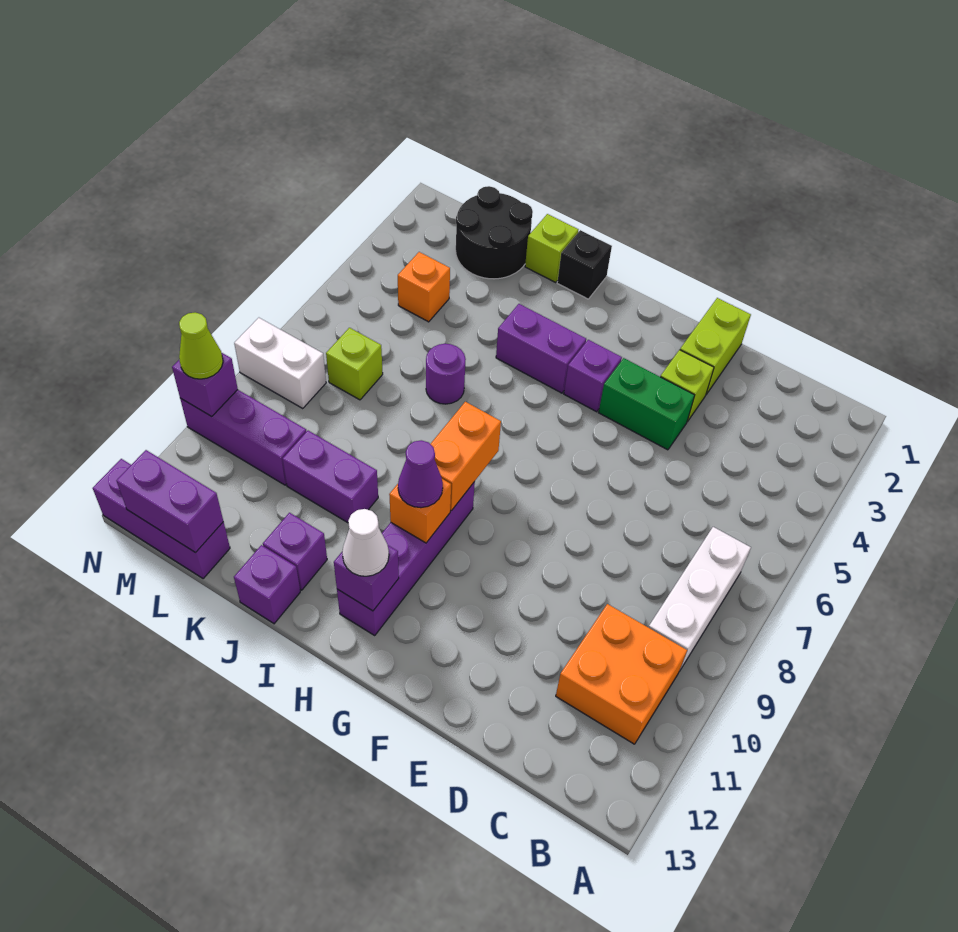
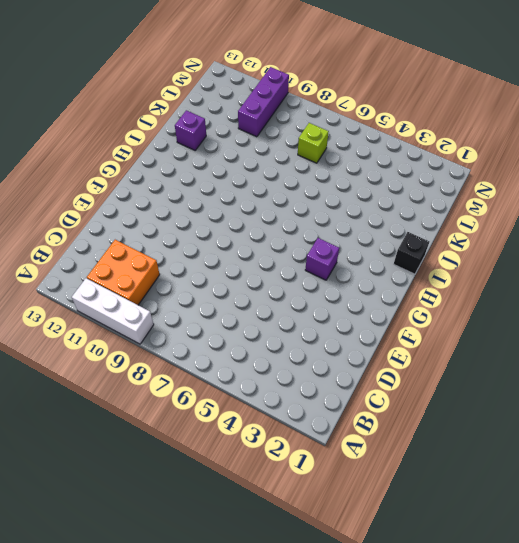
white brick A9:A11 level 1 -> white brick B7:B9 level 1
none -> lime brick E1:E2 level 1
none -> lime brick E3 level 1
none -> green brick E4:F4 level 1

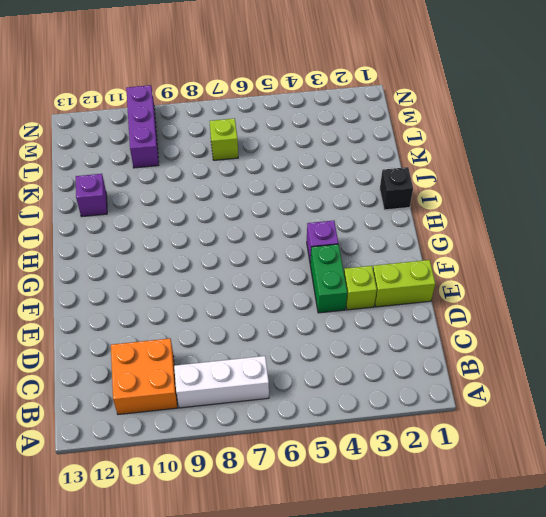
none -> purple brick H4:I4 level 1
none -> purple brick H9:H12 level 1
none -> lime brick J1 level 1

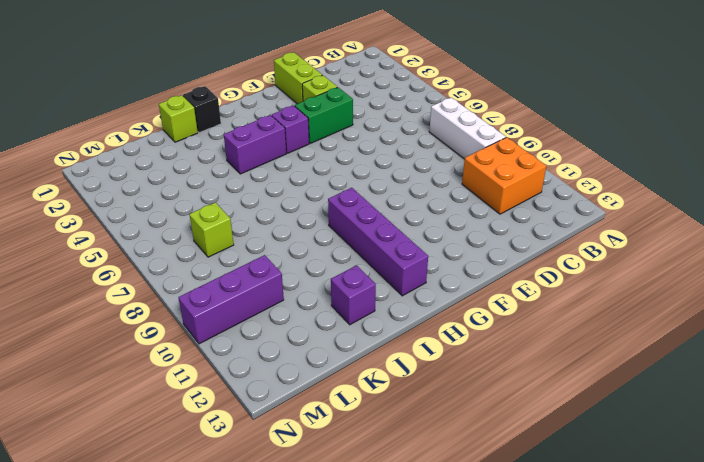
none -> purple round brick J6 level 1
none -> purple brick J10:K10 level 1
none -> purple brick J13 level 1

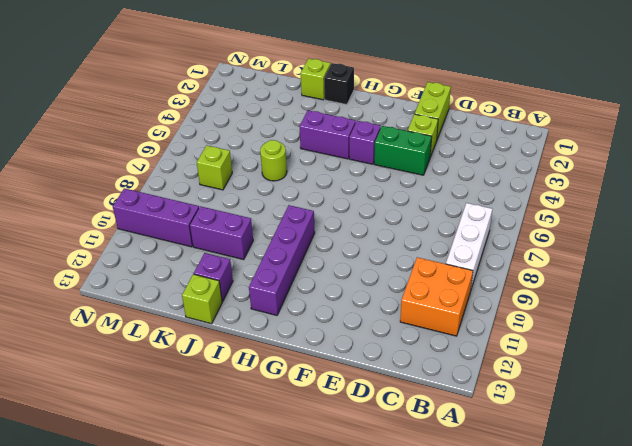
lime round brick J6 level 1 -> purple round brick J6 level 1
lime brick J13 level 1 -> purple brick J13 level 1
none -> black round brick K1:L2 level 1
none -> orange brick L4 level 1
none -> purple brick L13:N13 level 1

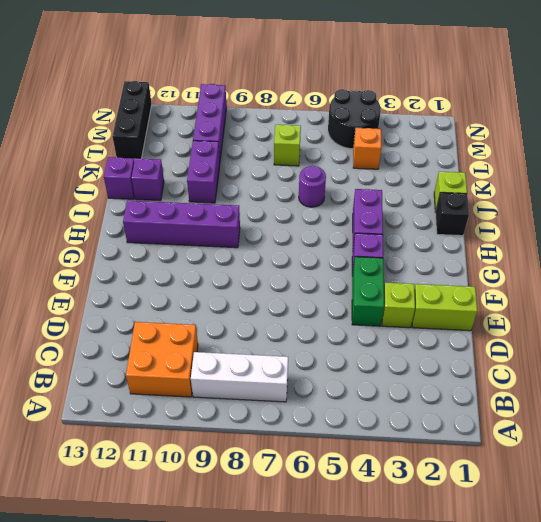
black brick L13:N13 level 1 -> purple brick L13:N13 level 1
black round brick M4:N5 level 1 -> black round brick K1:L2 level 1
none -> white brick M8:N8 level 1
none -> orange brick H8:H9 level 2
none -> orange brick H10 level 2

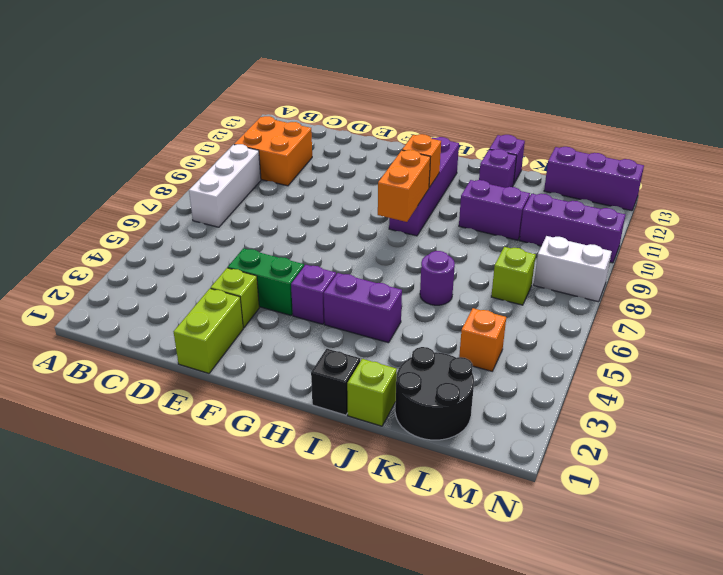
none -> purple brick H12 level 2
none -> purple brick L13:M13 level 2
none -> purple brick N10 level 2

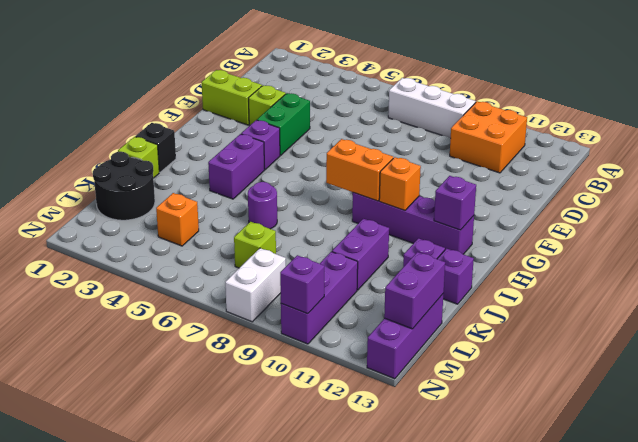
none -> purple cone H10 level 3
none -> white cone H12 level 3
none -> lime cone N10 level 3

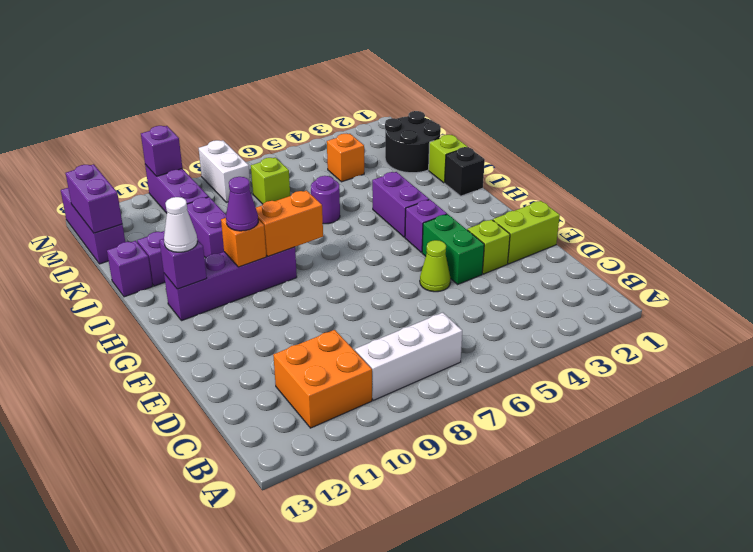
lime cone E5 level 1 -> lime cone N10 level 3

